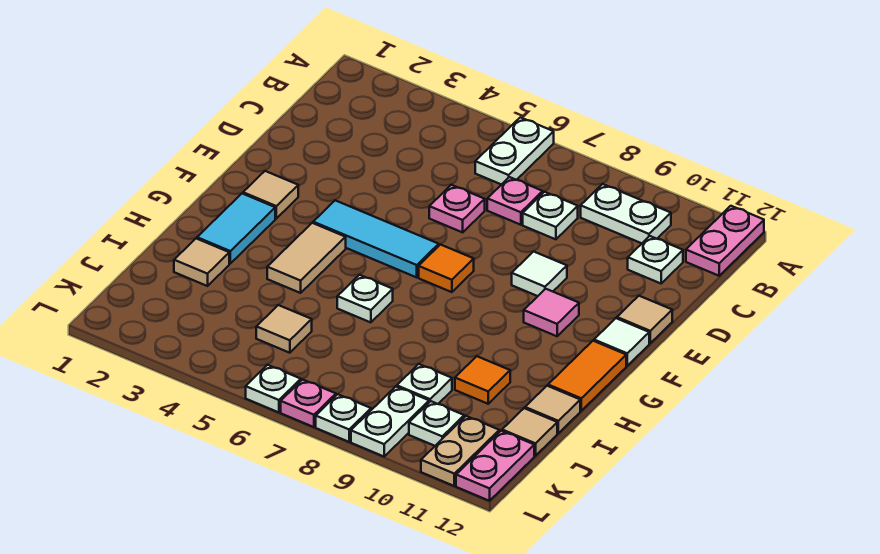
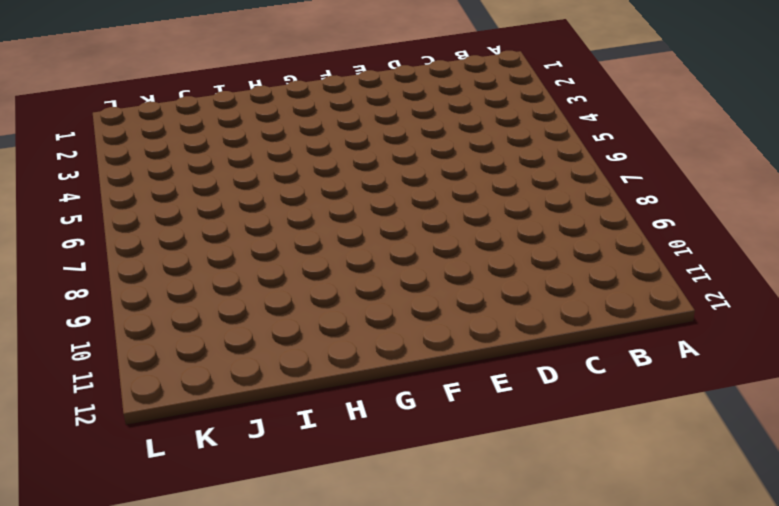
none -> white plate A6:B6 level 1
none -> pink plate A12:B12 level 1
none -> white plate B9:B10 level 1
none -> pink plate C7 level 1

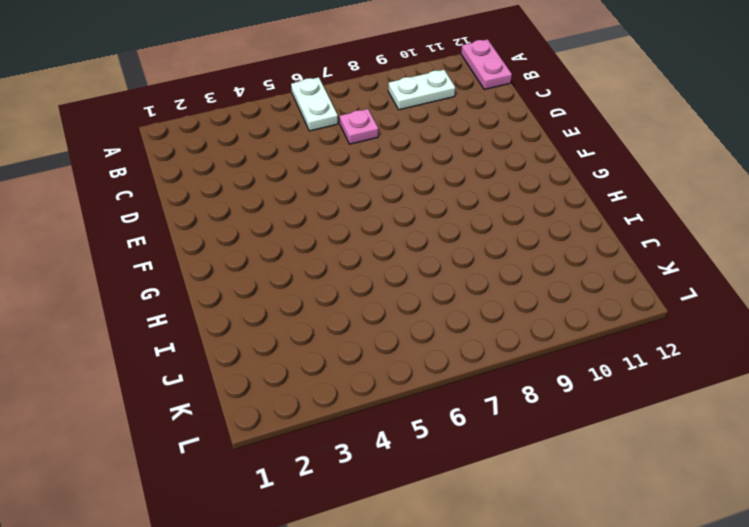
none -> white plate C8 level 1
none -> white plate C11 level 1
none -> pink plate D6 level 1
none -> white tile E9 level 1

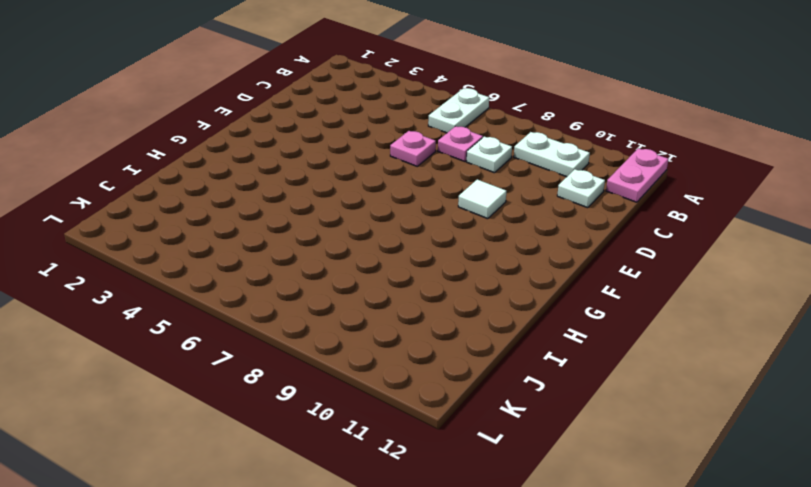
none -> tan tile E12 level 1
none -> tan tile F2 level 1
none -> cyan tile F4:F6 level 1
none -> orange tile F7 level 1

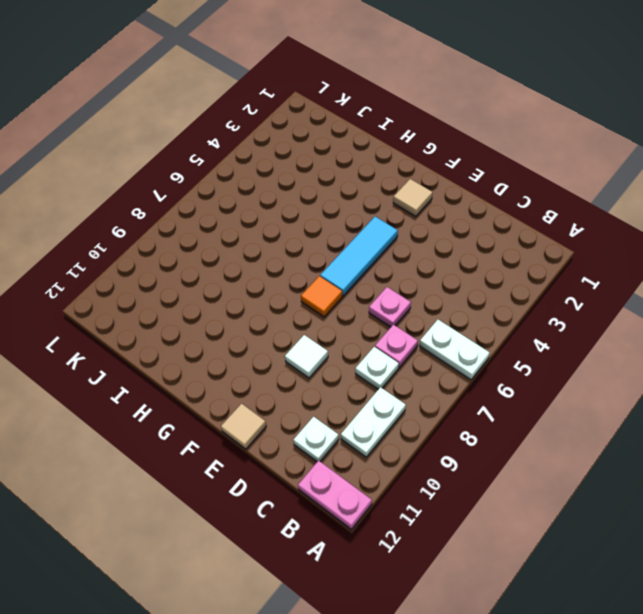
none -> pink tile F10 level 1
none -> white tile F12 level 1
none -> cyan tile G2:H2 level 1
none -> tan tile G4:H4 level 1

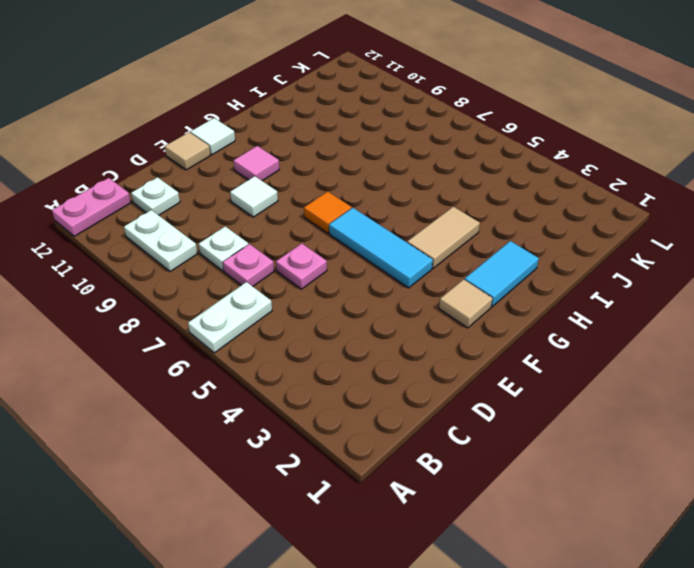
none -> orange tile G12:H12 level 1
none -> white plate H6 level 1
none -> tan tile I2 level 1
none -> orange tile I10 level 1

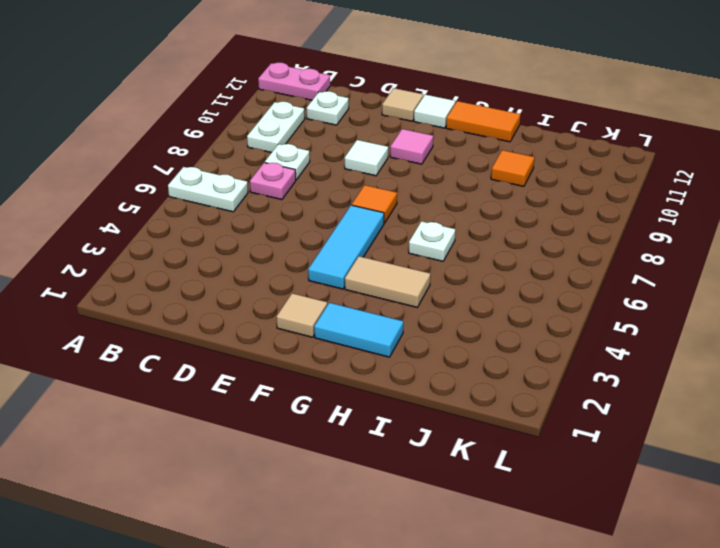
none -> pink plate D6 level 1
none -> tan tile I2 level 1
none -> tan tile I12 level 1
none -> tan tile J5 level 1

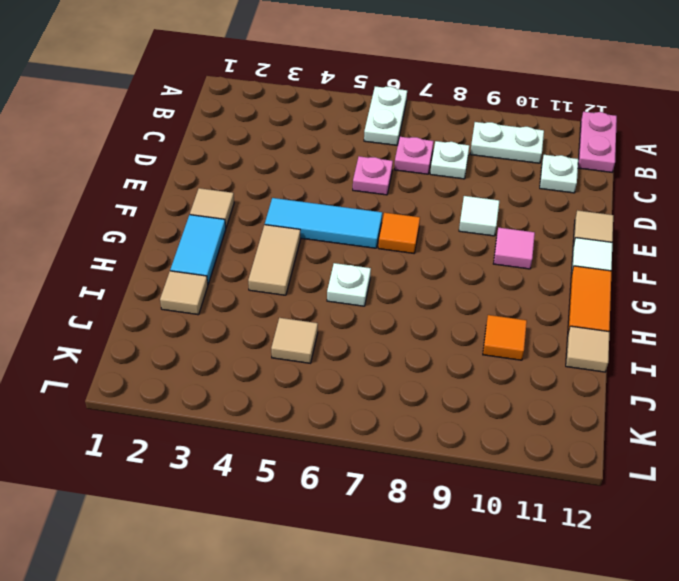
none -> white plate J9 level 1
none -> tan tile J12 level 1
none -> white plate K9:L9 level 1
none -> white plate K10 level 1

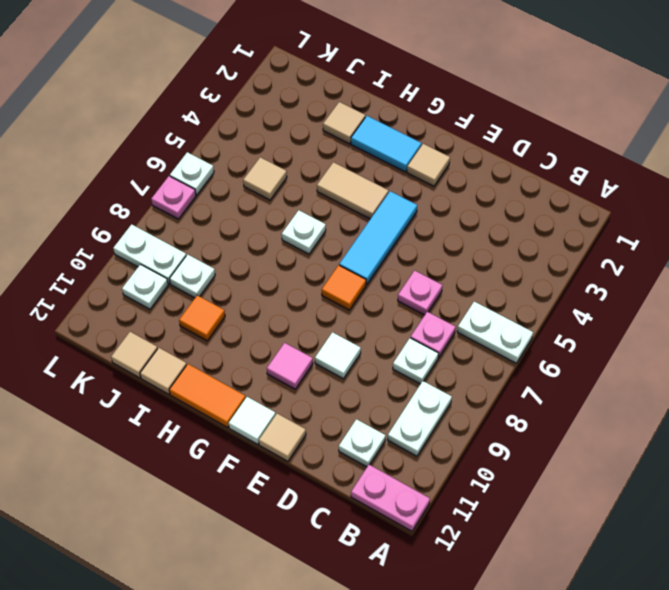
none -> tan plate K11:L11 level 1
none -> pink plate K12:L12 level 1
none -> white plate L8 level 1

